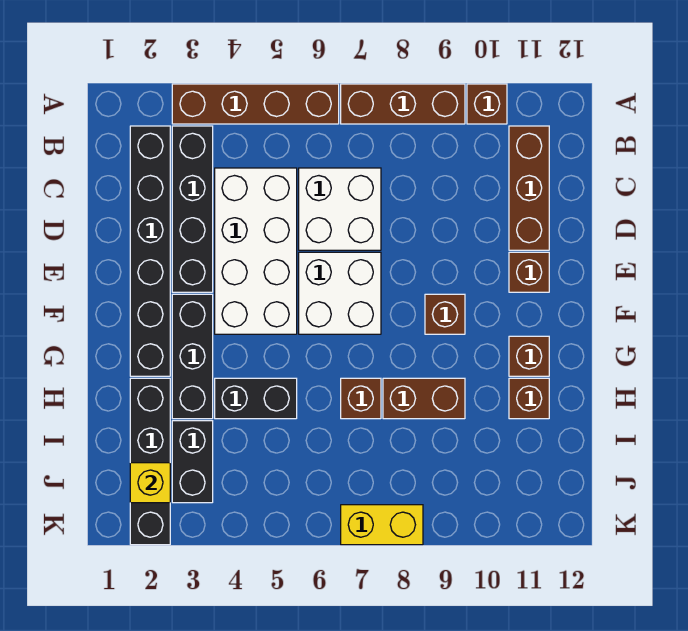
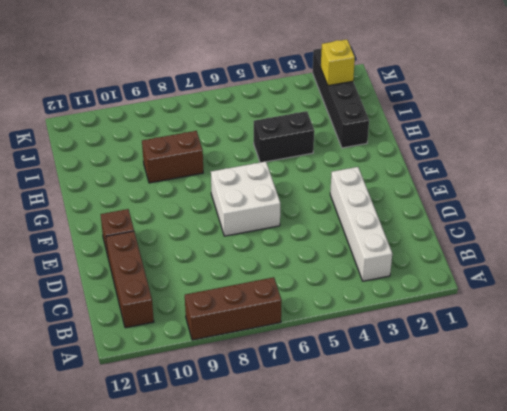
white brick B3:E3 level 1 -> black brick B3:E3 level 1
none -> brown brick A3:A6 level 1
none -> brown brick A10 level 1
none -> black brick B2:G2 level 1

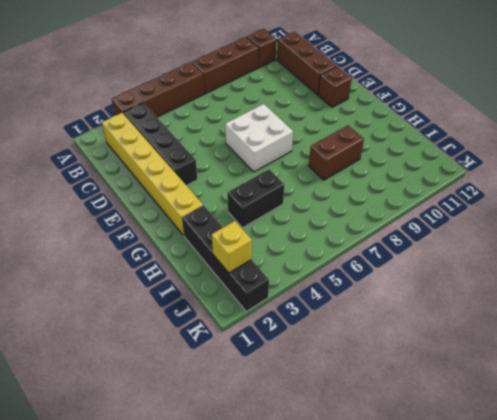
yellow brick B2:G2 level 1 -> black brick B2:G2 level 1
none -> white brick C4:F5 level 1
none -> white brick C6:D7 level 1
none -> black brick F3:H3 level 1

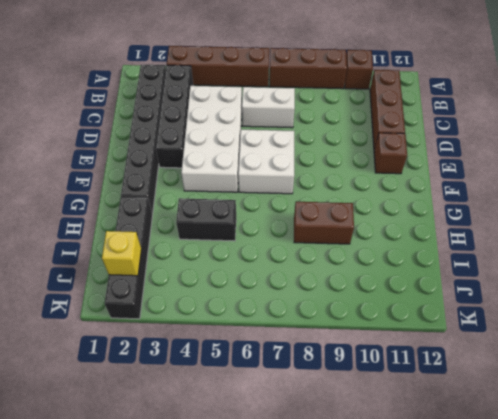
white brick C6:C7 level 1 -> white brick C6:D7 level 1
none -> black brick F3:H3 level 1
none -> brown brick F9 level 1
none -> brown brick G11 level 1

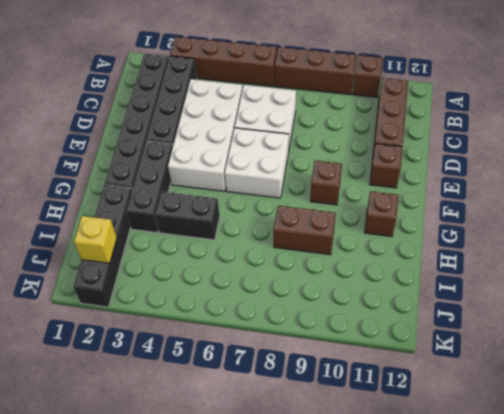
none -> brown brick H7 level 1
none -> brown brick H11 level 1
none -> black brick I3:J3 level 1

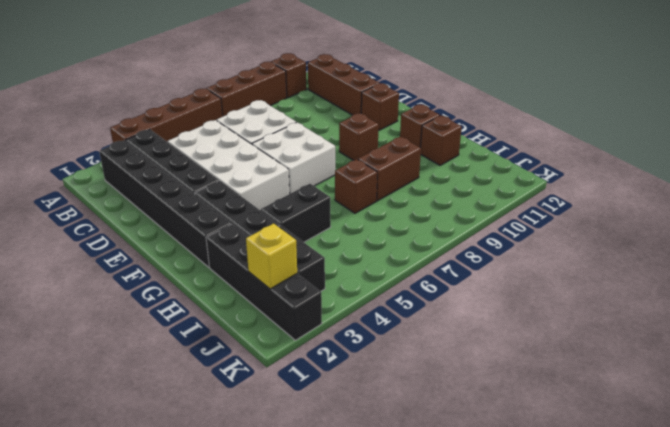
none -> yellow brick K7:K8 level 1

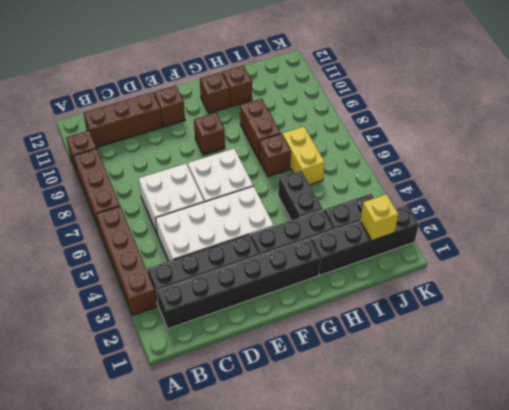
yellow brick I6:I7 level 1 -> yellow brick K7:K8 level 1

